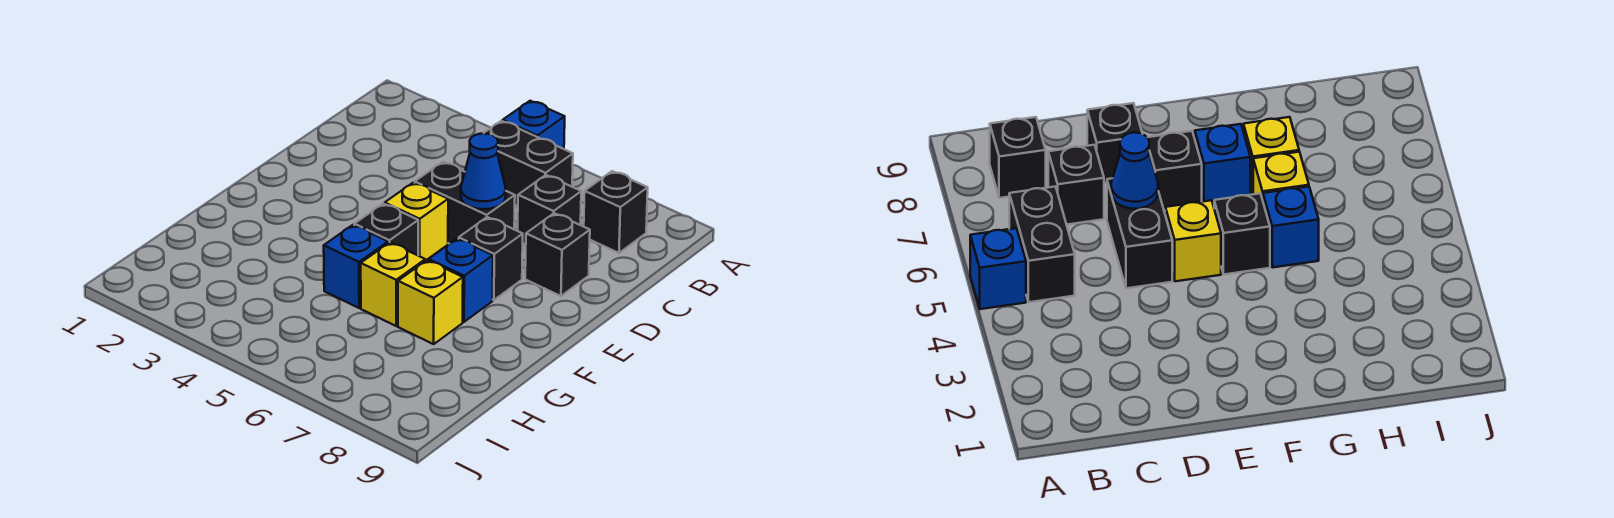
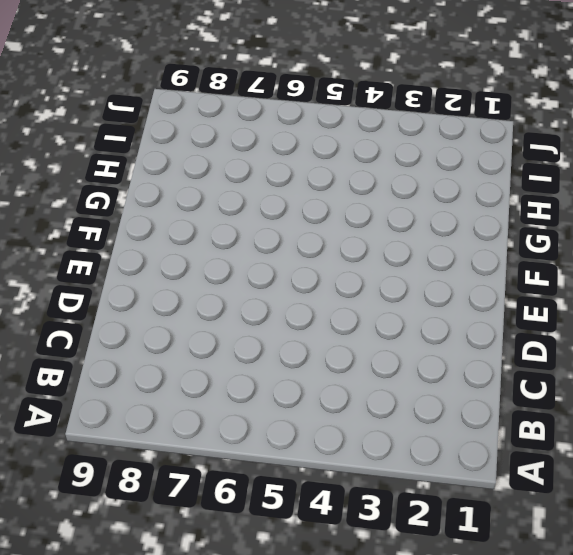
none -> blue brick A5 level 1
none -> black brick B5:B6 level 1
none -> black brick B8 level 1

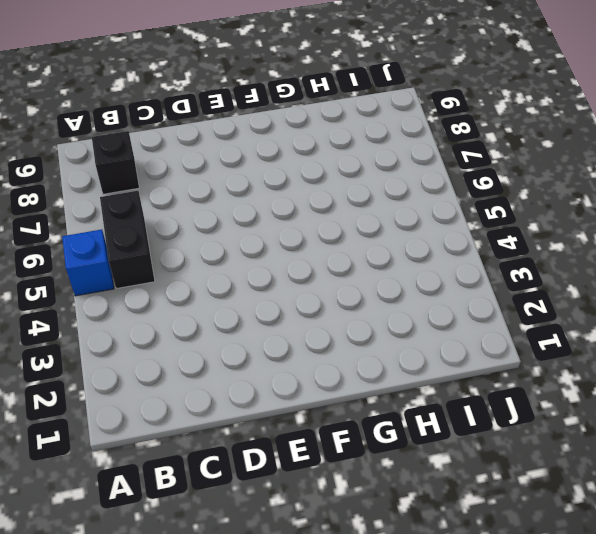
none -> black brick C7 level 1
none -> black brick D5:D6 level 1
none -> black brick D8 level 1

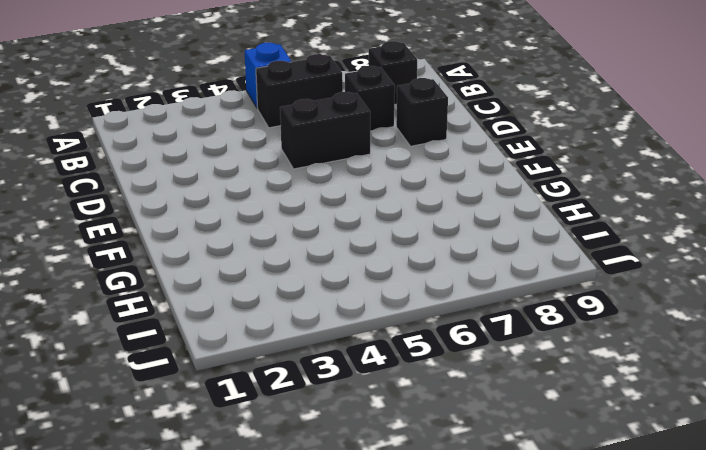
none -> yellow brick E5 level 1
none -> black brick E7 level 1
none -> black brick F5 level 1

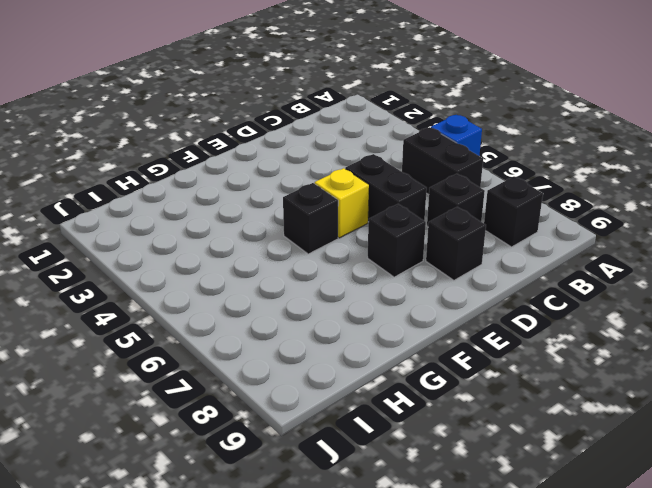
none -> blue brick F7 level 1
none -> blue brick G5 level 1
none -> yellow brick G6 level 1

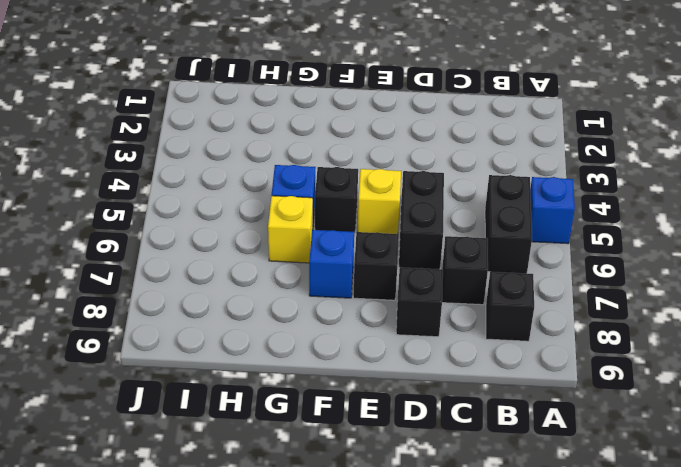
none -> yellow brick G7 level 1
none -> blue cone D6 level 2

